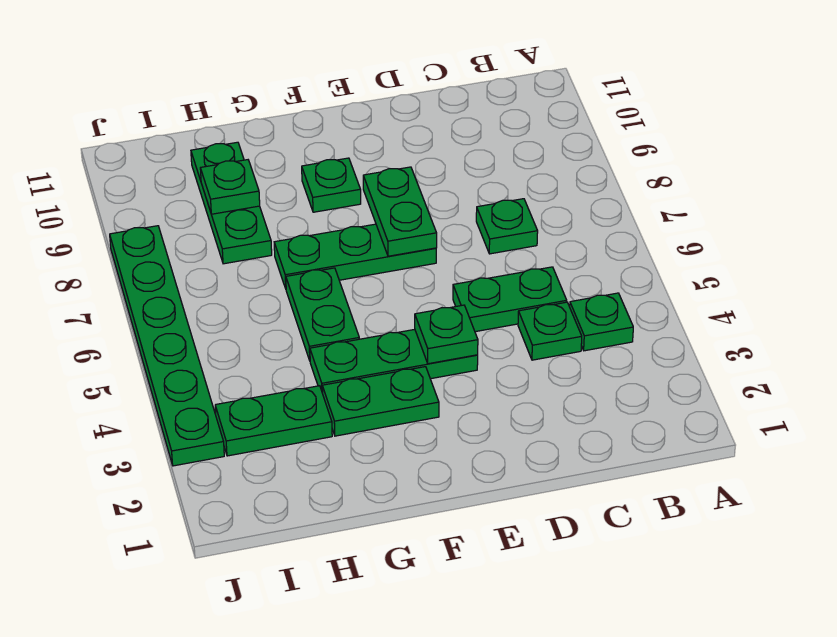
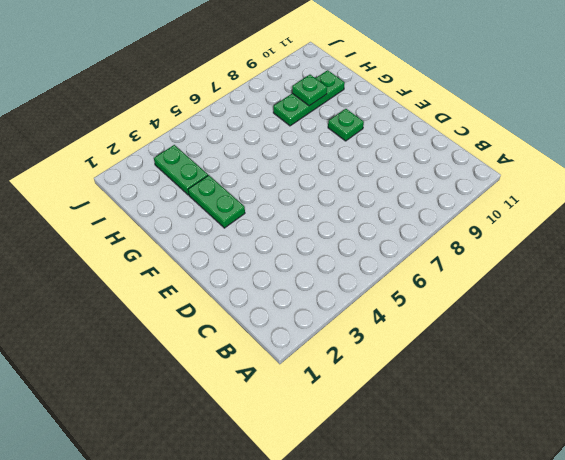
none -> green plate B4 level 1
none -> green plate C4 level 1
none -> green plate C5:D5 level 1

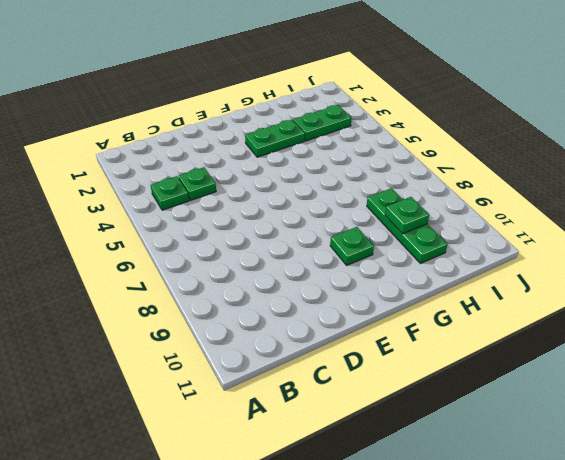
none -> green plate C5:D5 level 1
none -> green plate C7 level 1
none -> green plate E4:G4 level 1

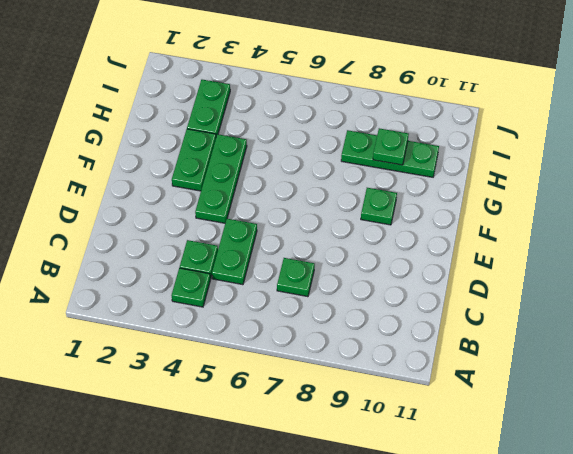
none -> green plate E7:G7 level 1
none -> green plate G5:G6 level 1
none -> green plate J3:J8 level 1

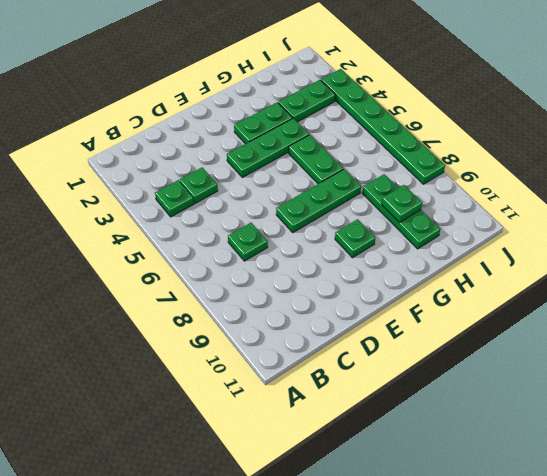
none -> green plate C5:D5 level 1
none -> green plate E4 level 2
none -> green plate E7:E8 level 2

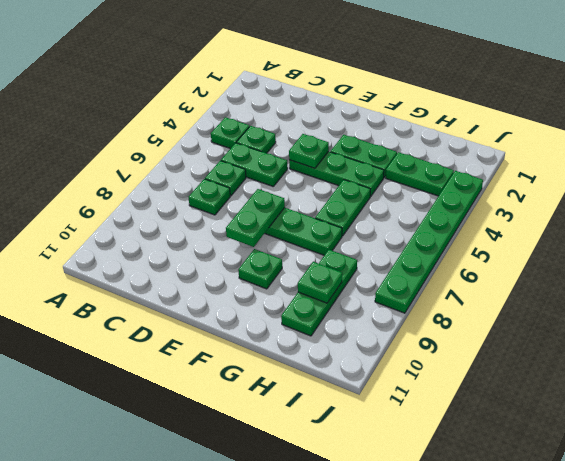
green plate C6 level 1 -> none

